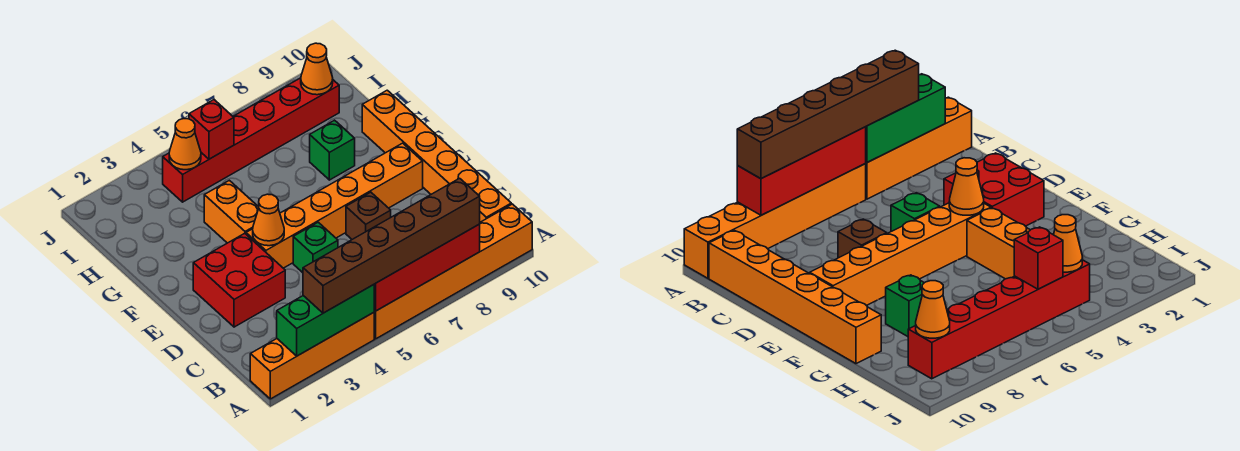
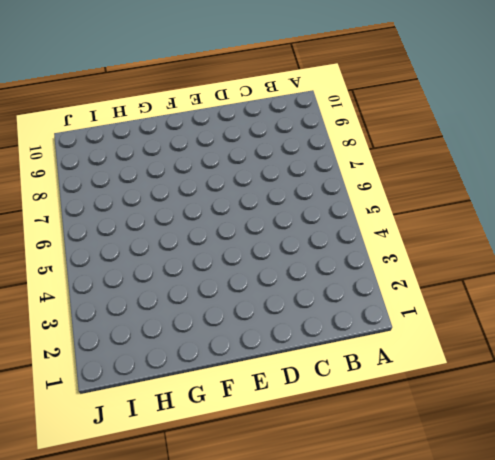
none -> orange brick A1:A4 level 1
none -> orange brick A5:A10 level 1
none -> orange brick B10:G10 level 1

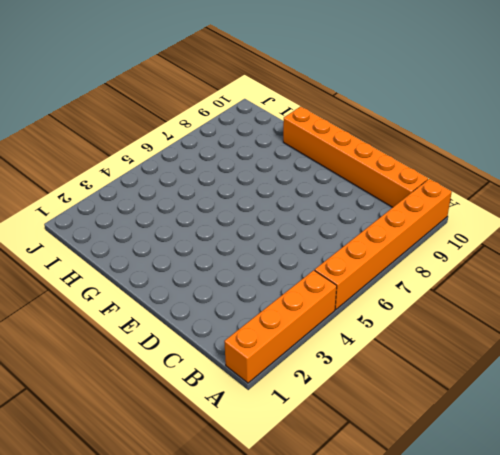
none -> red brick D2:E3 level 1
none -> green brick D5 level 1
none -> brown brick D7 level 1

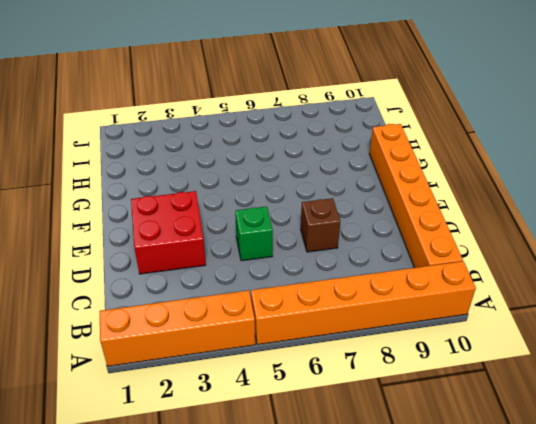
none -> orange brick E4:E9 level 1
none -> orange brick F4:G4 level 1
none -> green brick G8 level 1

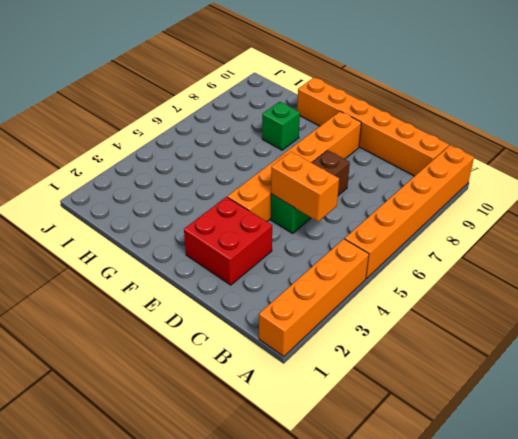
orange brick C5:D5 level 2 -> orange brick F4:G4 level 1
none -> red brick I4:I9 level 1
none -> green brick A2:A4 level 2
none -> red brick A5:A8 level 2

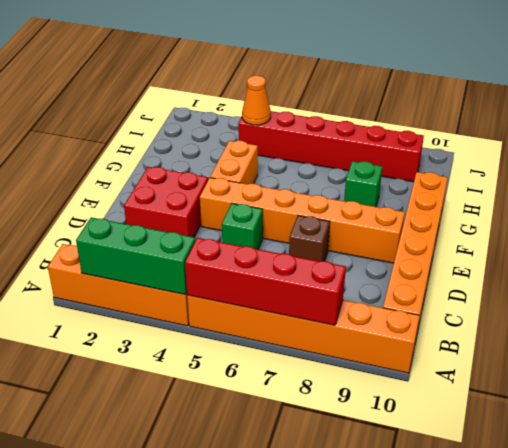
none -> orange cone E4 level 2
none -> red brick I5 level 2
none -> orange cone I9 level 2

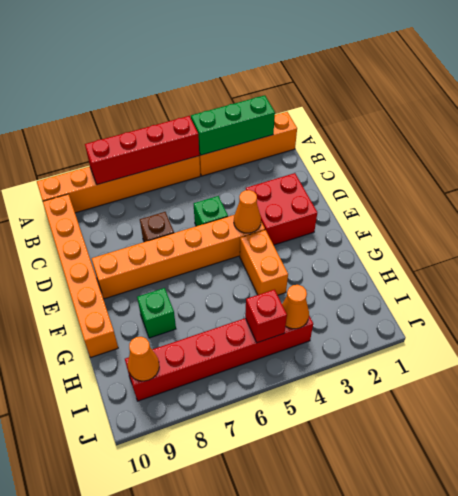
none -> brown brick A3:A8 level 3

